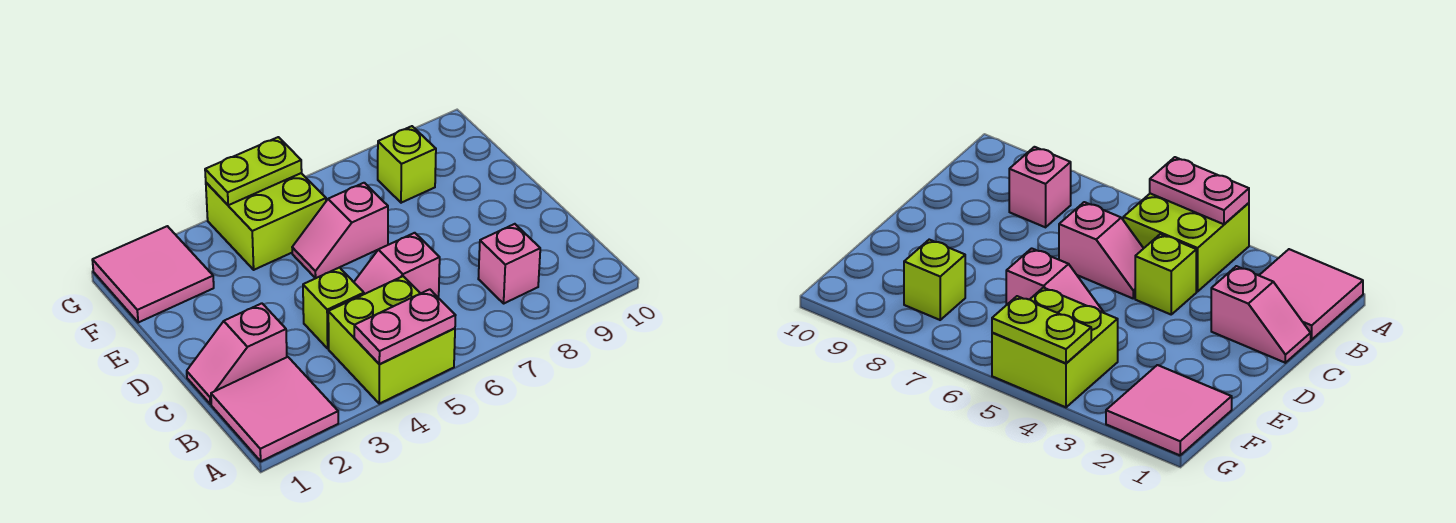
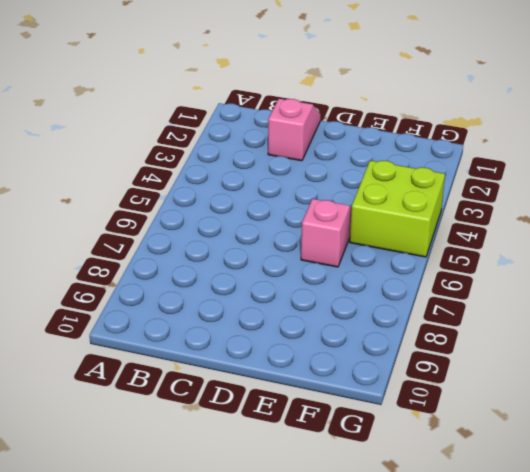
none -> pink tile A1:B2 level 1
none -> lime brick A4:B5 level 1
none -> pink brick B8 level 1

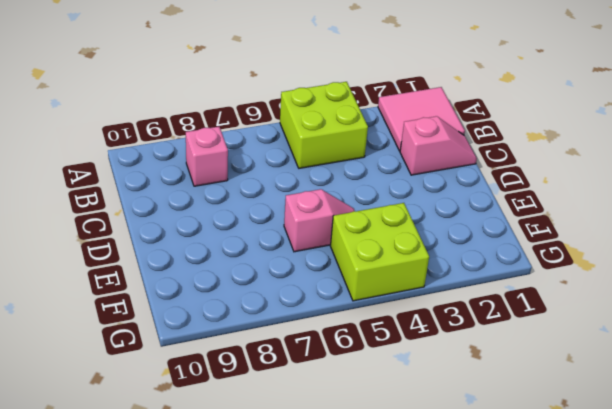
none -> lime brick C4 level 1
none -> pink slope C5:C6 level 1 top 6
none -> pink tile F1:G2 level 1

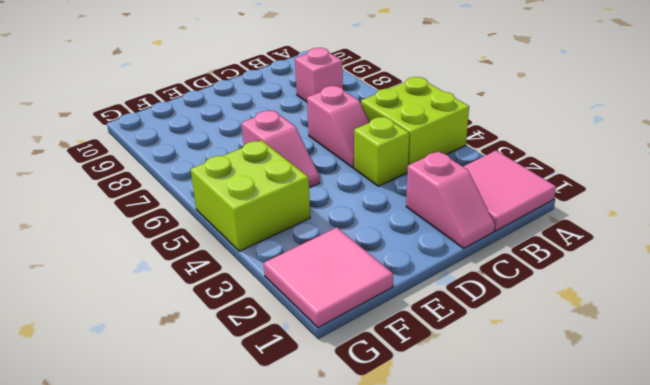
none -> lime brick F8 level 1
none -> pink plate A4:A5 level 2
none -> lime plate G4:G5 level 2

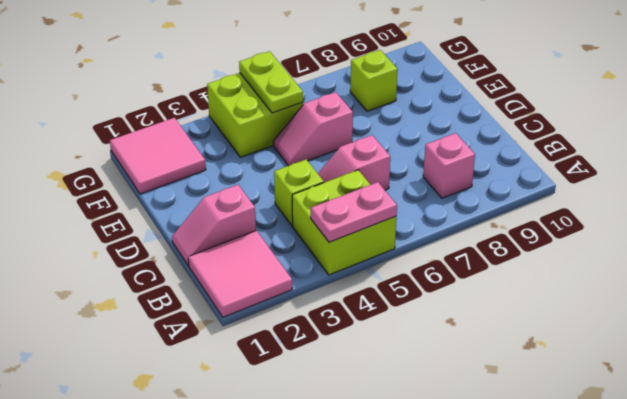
lime plate F5:G5 level 2 -> lime plate G4:G5 level 2

